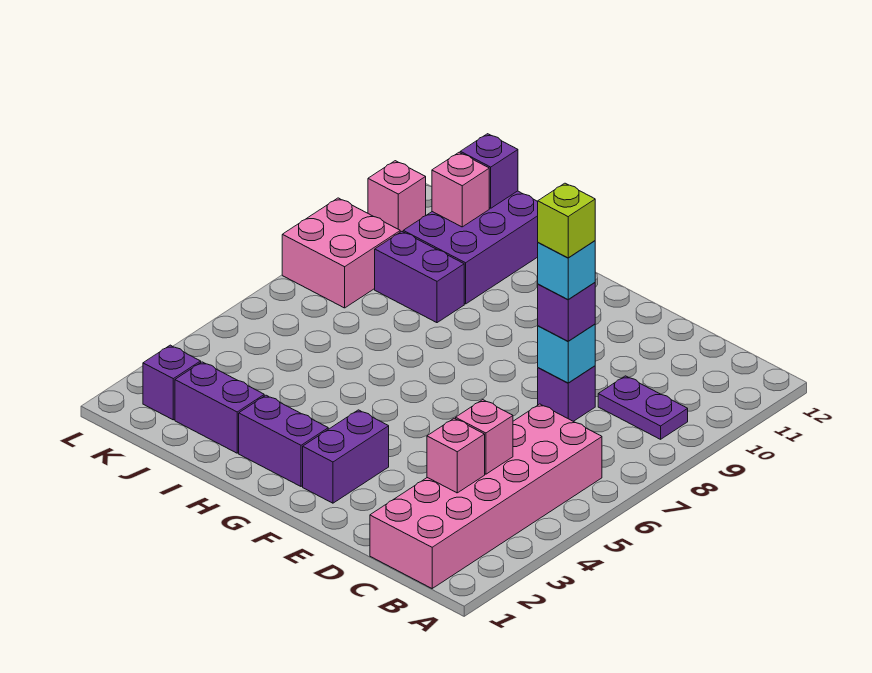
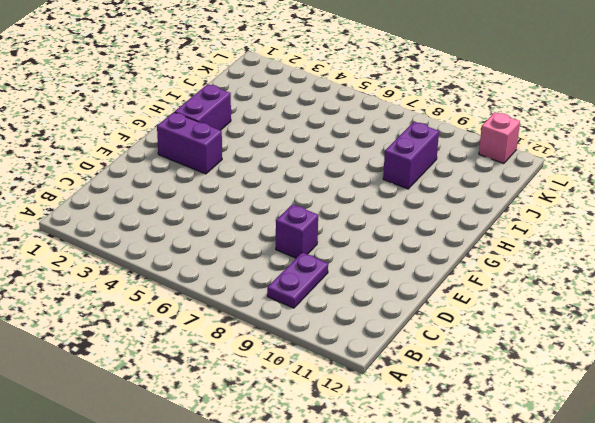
none -> pink brick B1:C6 level 1
none -> purple brick I2:J2 level 1
none -> purple brick I10:J12 level 1

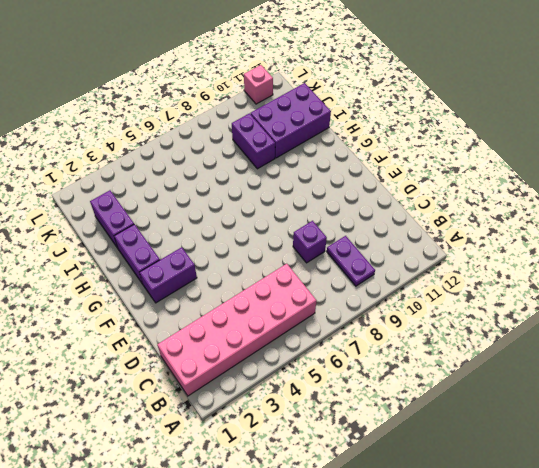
none -> purple brick K2 level 1
none -> pink brick K8:L9 level 1
none -> pink brick C3 level 2

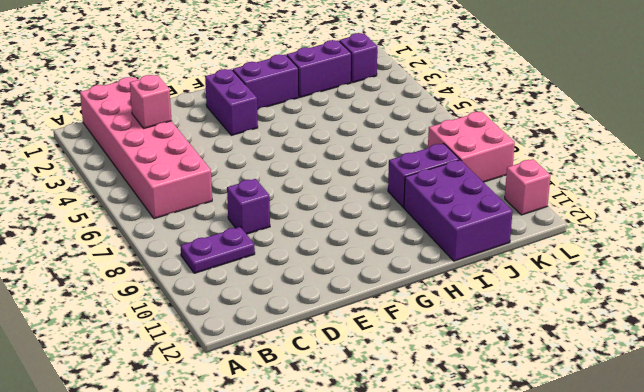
none -> pink brick C4 level 2
none -> cyan brick D8 level 2
none -> pink brick J11 level 2

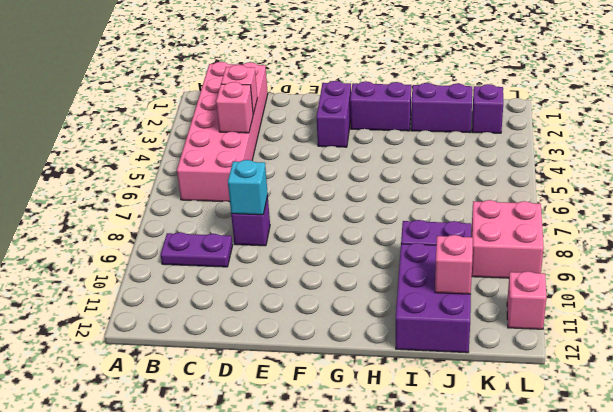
none -> purple brick J12 level 2
none -> purple brick D8 level 3
none -> cyan brick D8 level 4

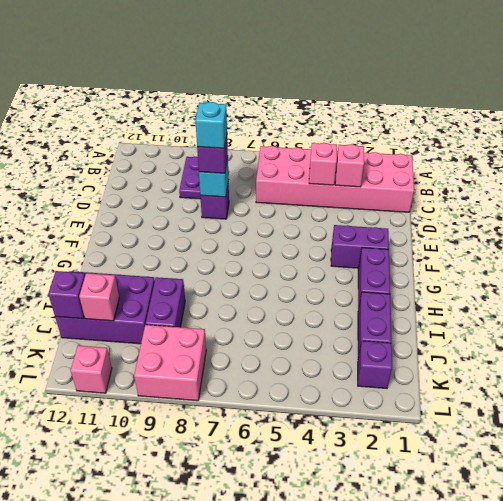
none -> lime brick D8 level 5

